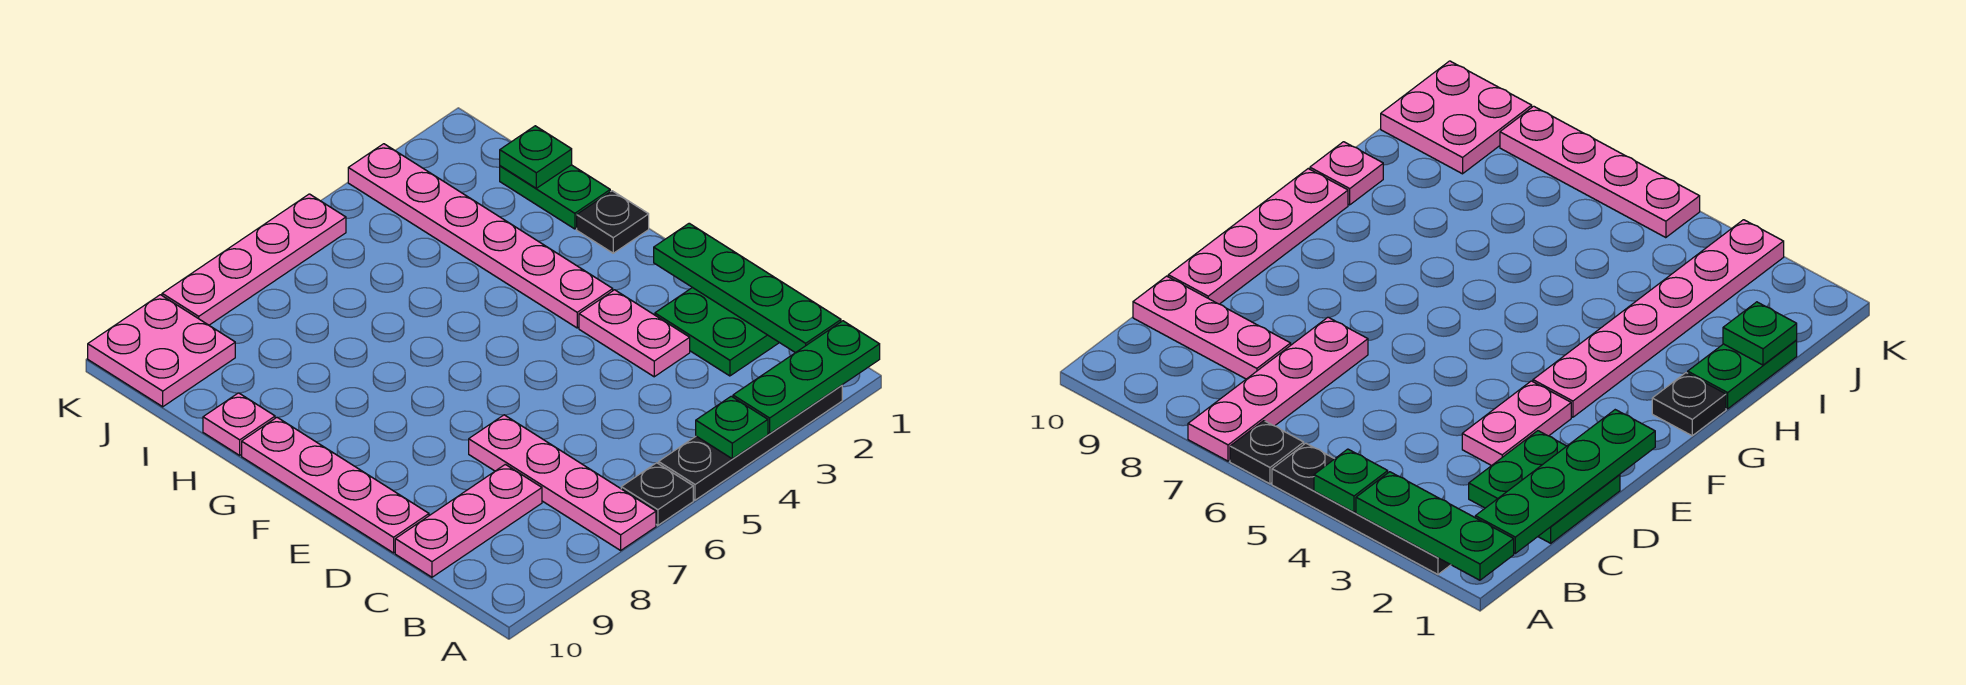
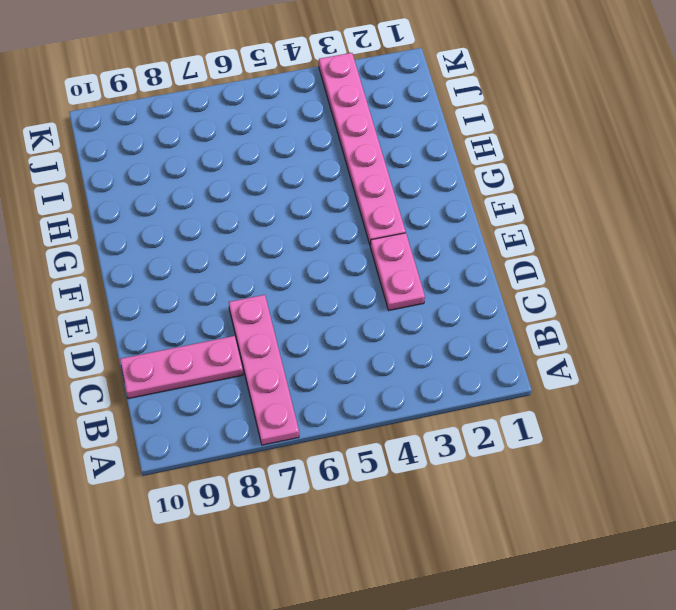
none -> black plate A2:A5 level 1
none -> black plate A6 level 1
none -> green plate C1:D2 level 1

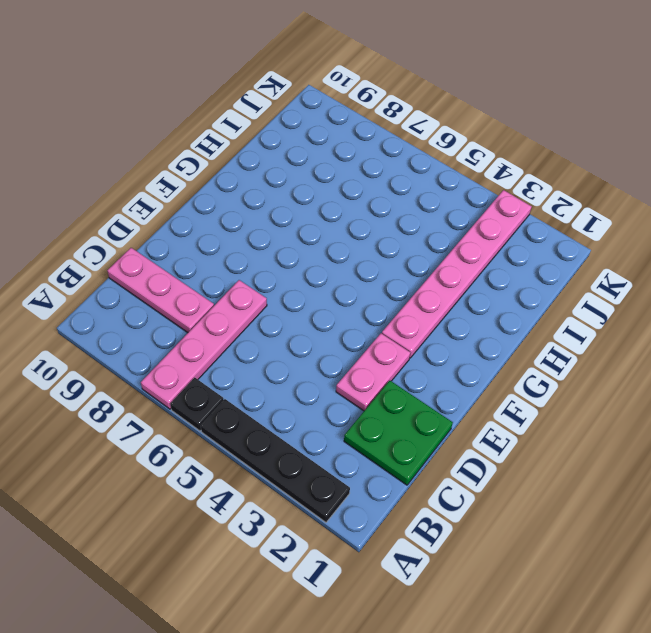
none -> pink plate D10:G10 level 1
none -> black plate G1 level 1
none -> green plate H1:I1 level 1

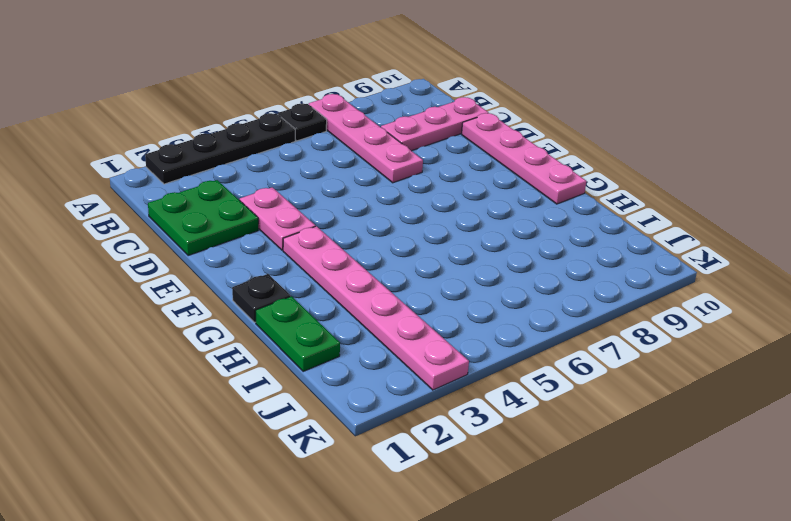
none -> pink plate H10 level 1
none -> pink plate J9:K10 level 1
none -> pink plate K5:K8 level 1

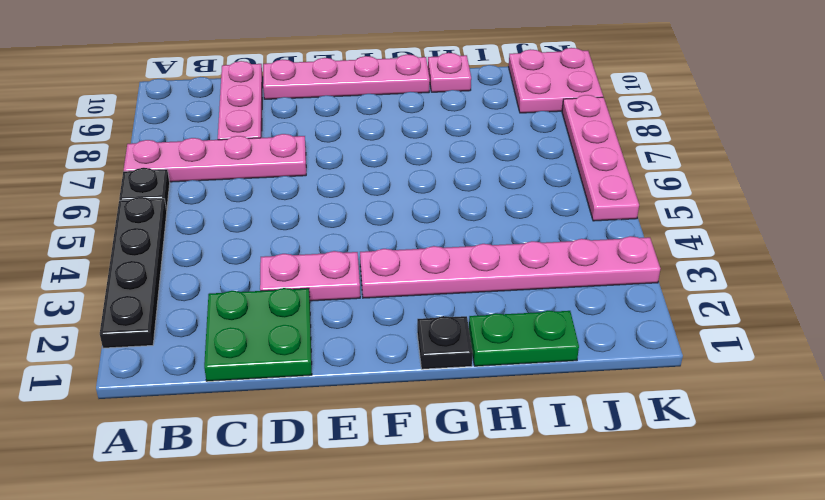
none -> green plate A1:A3 level 2
none -> green plate A4 level 2
none -> green plate B1:E1 level 2

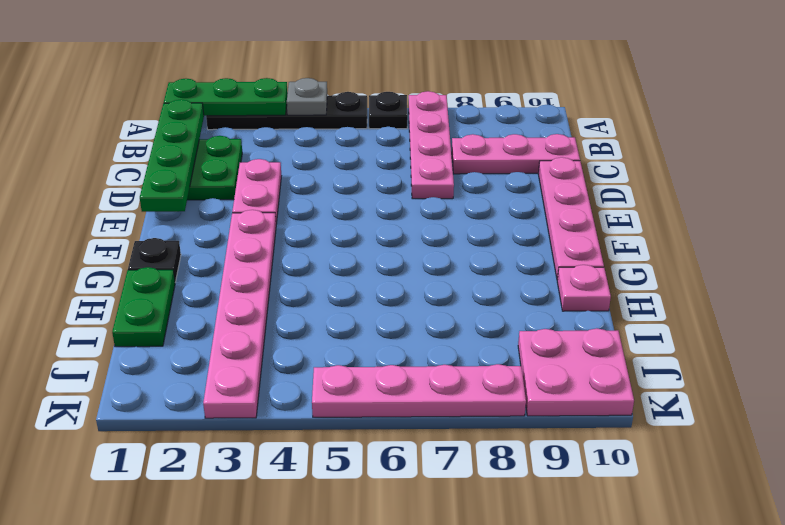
grey plate A4 level 2 -> green plate A4 level 2
none -> green plate I1 level 2

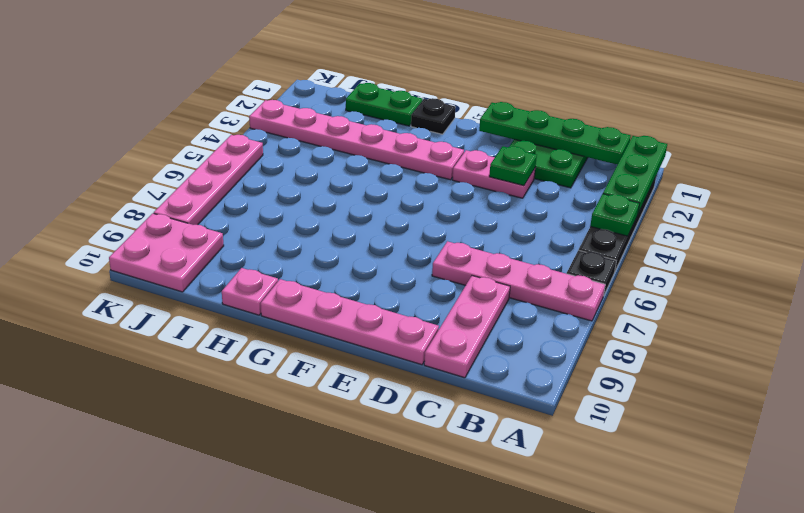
green plate D3 level 2 -> green plate I1 level 2

